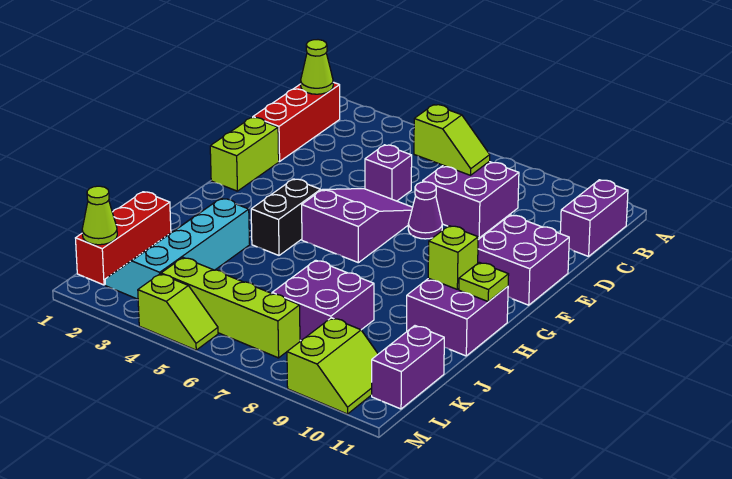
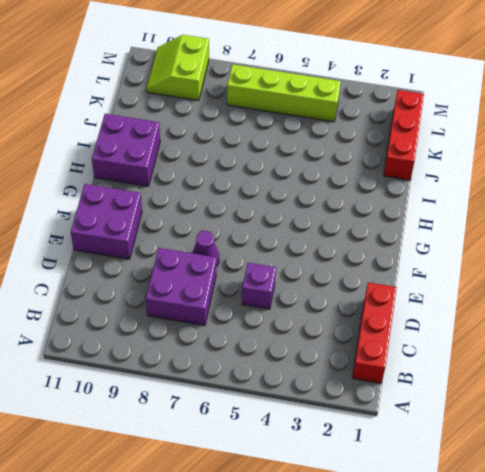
none -> purple brick B11:C11 level 1
none -> lime brick E1:F1 level 1
none -> purple slope E5:G6 level 1 top G

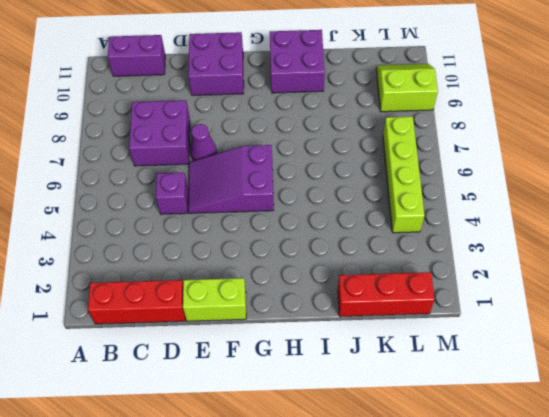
none -> black brick G4:H4 level 1
none -> cyan slope I2:L3 level 1 top 3
none -> purple brick J7:K8 level 1

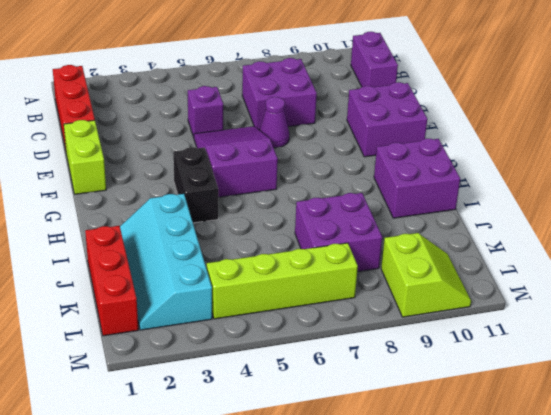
none -> purple brick K11:L11 level 1
none -> lime slope M4:M5 level 1 top 4
none -> lime cone B1 level 2

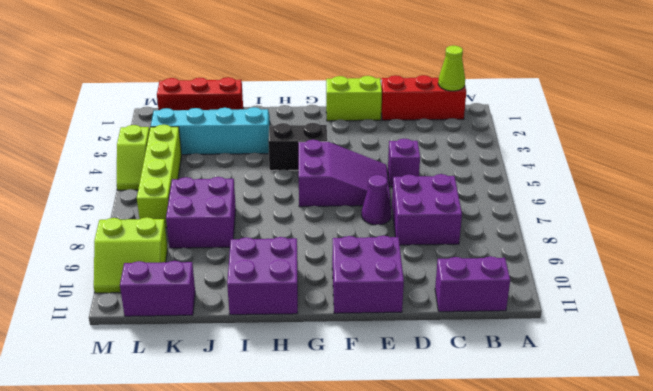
none -> lime slope C6:C7 level 2 top 6
none -> lime brick H10 level 2
none -> lime plate H11 level 2

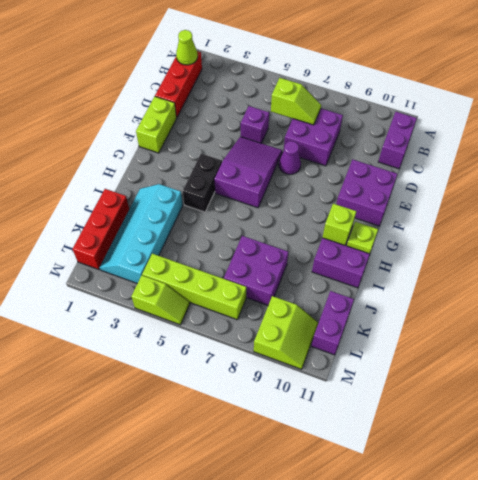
none -> lime cone L1 level 2

